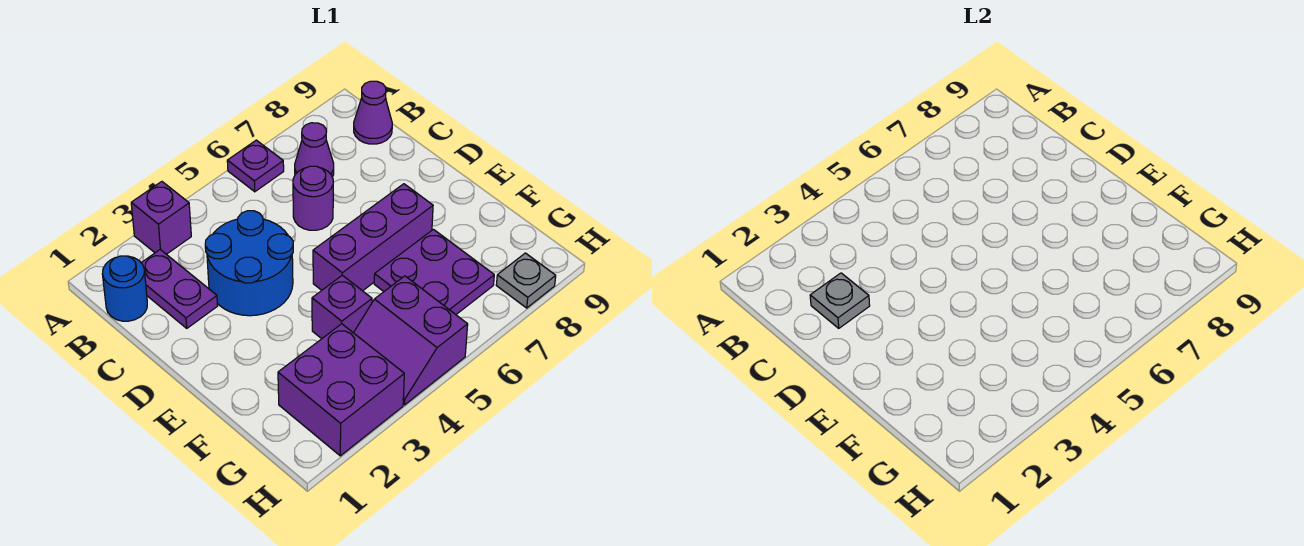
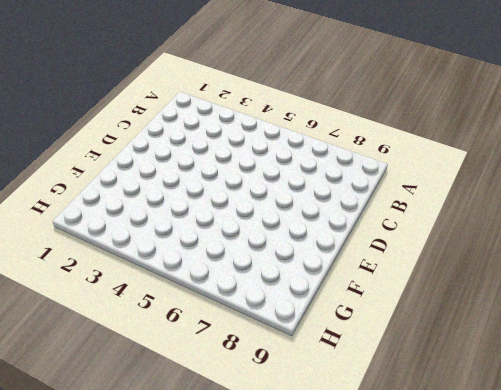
none -> purple brick A3 level 1
none -> purple plate A6 level 1
none -> blue round brick B1 level 1

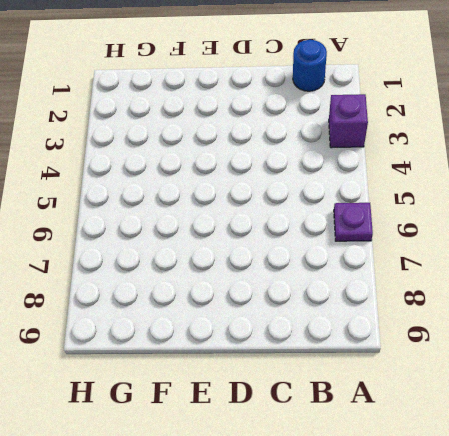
none -> purple plate B2:C2 level 1
none -> purple cone B7 level 1
none -> purple cone B9 level 1

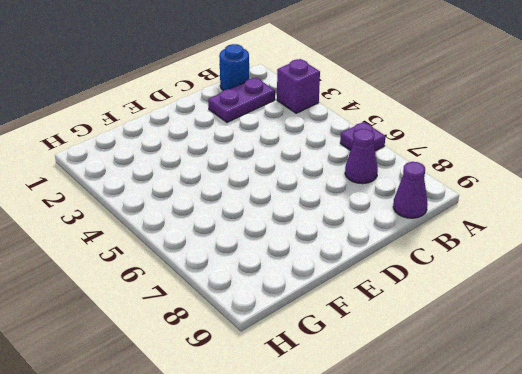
none -> blue round brick C3:D4 level 1
none -> purple round brick C6 level 1
none -> purple brick E5:E7 level 1

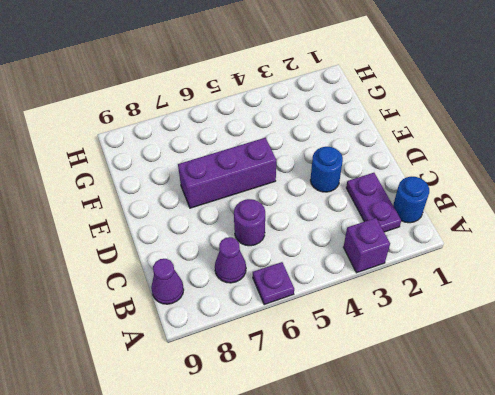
blue round brick D3 level 1 -> blue round brick C3:D4 level 1
none -> purple brick F4 level 1
none -> purple plate F6:G7 level 1
none -> purple brick G2:H3 level 1

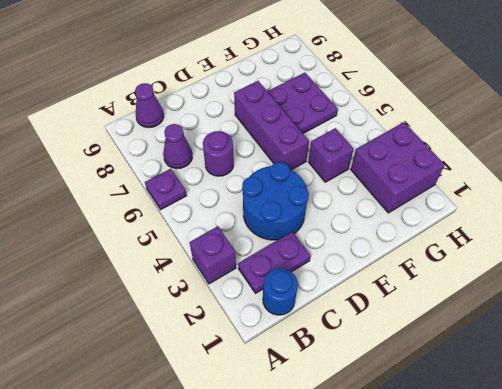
none -> purple slope G4:H5 level 1 top 5
none -> grey plate H8 level 1
none -> grey plate C2 level 2

